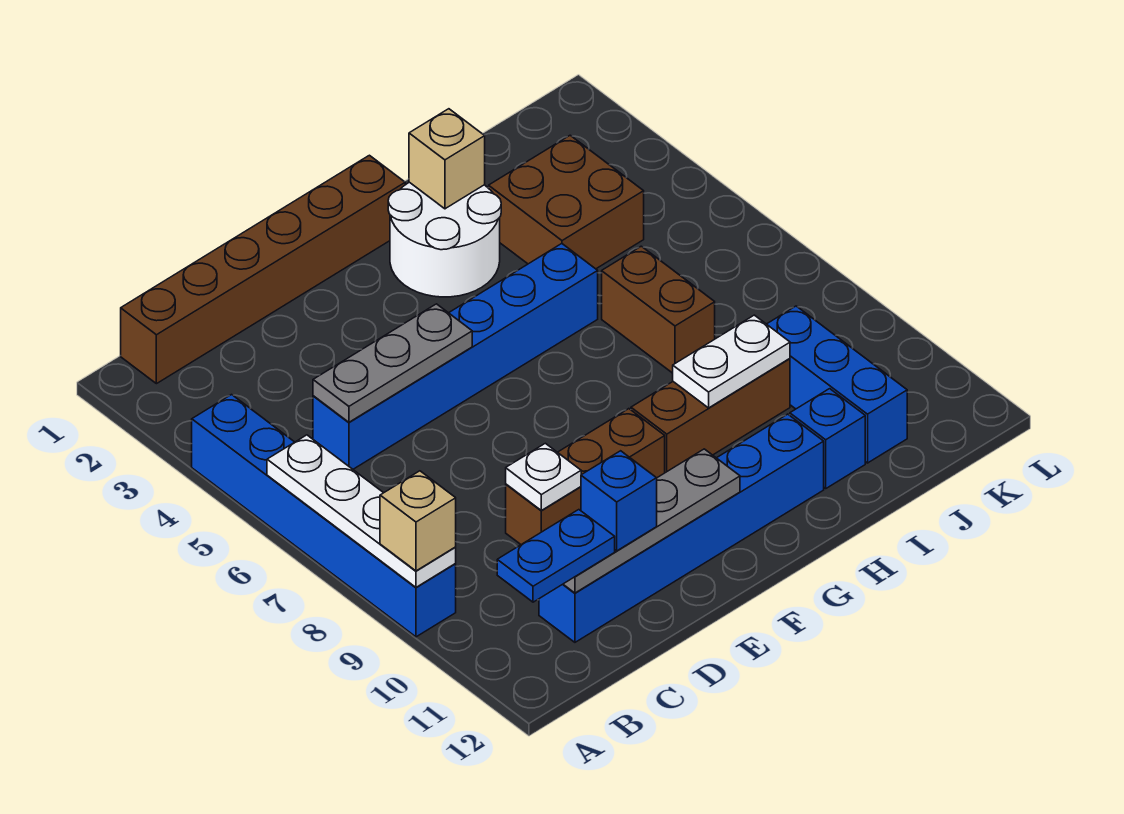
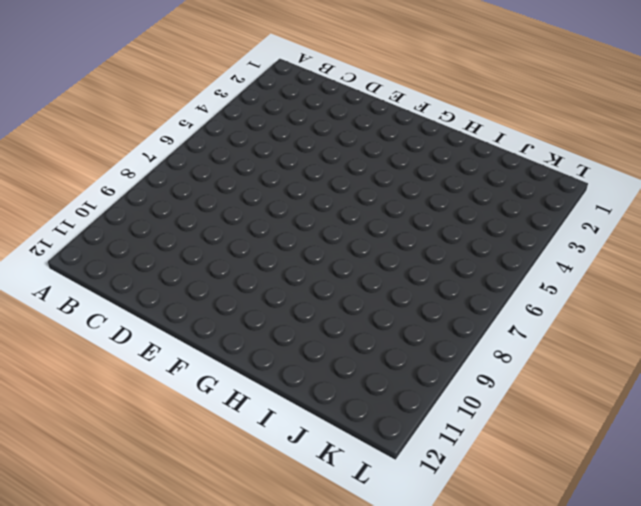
none -> blue brick A4:A9 level 1
none -> brown brick B1:G1 level 1
none -> blue brick C5:H5 level 1

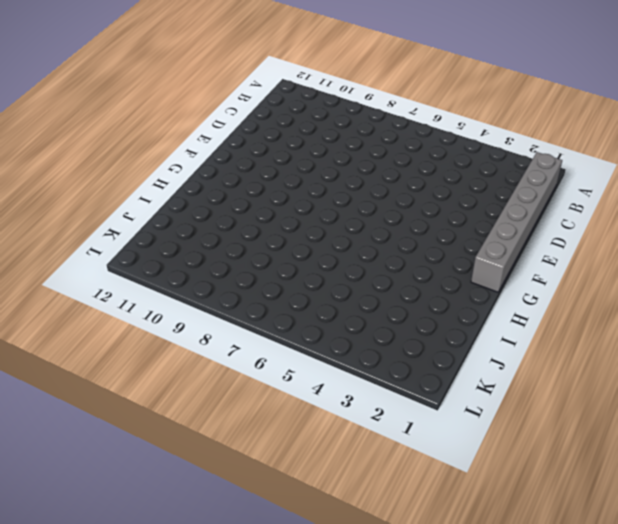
grey brick B1:G1 level 1 -> brown brick B1:G1 level 1
none -> blue brick A4:A9 level 1
none -> blue brick C5:H5 level 1
none -> blue brick C11:H11 level 1

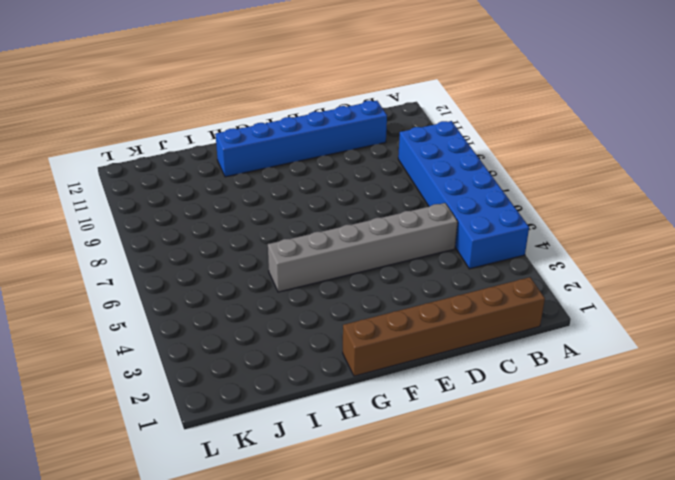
blue brick A4:B9 level 1 -> blue brick A4:A9 level 1
grey brick C5:H5 level 1 -> blue brick C5:H5 level 1
none -> brown brick D9:F9 level 1
none -> white round brick G2:H3 level 1
none -> brown brick G9:I9 level 1

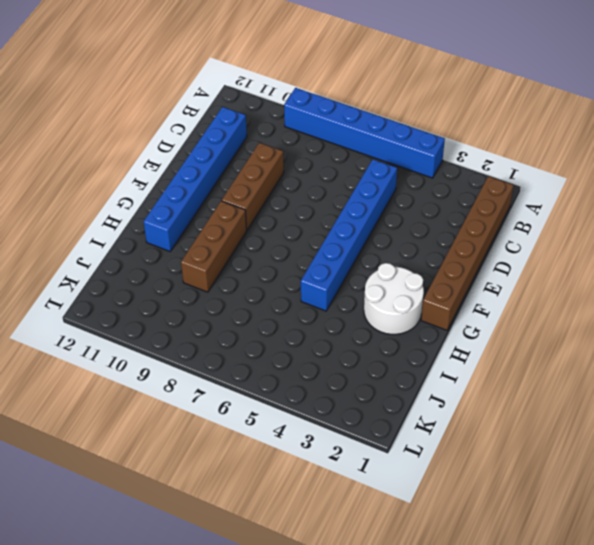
none -> brown brick I3:J4 level 1
none -> brown brick I6:I7 level 1
none -> blue brick I11 level 1

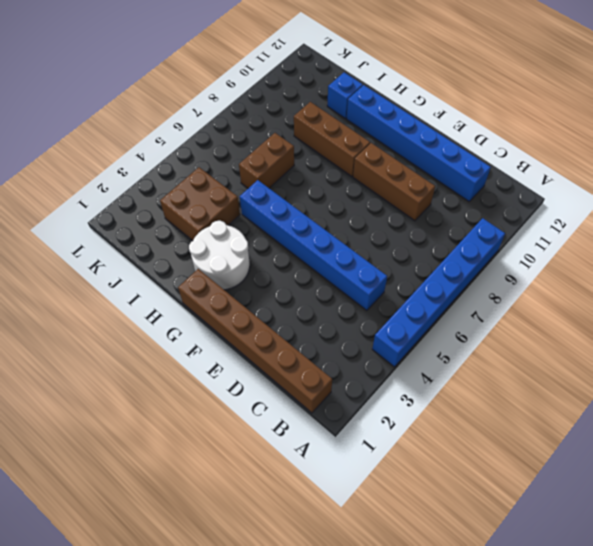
none -> blue brick J9:J11 level 1
none -> white plate A6:A9 level 2
none -> grey plate C5:E5 level 2

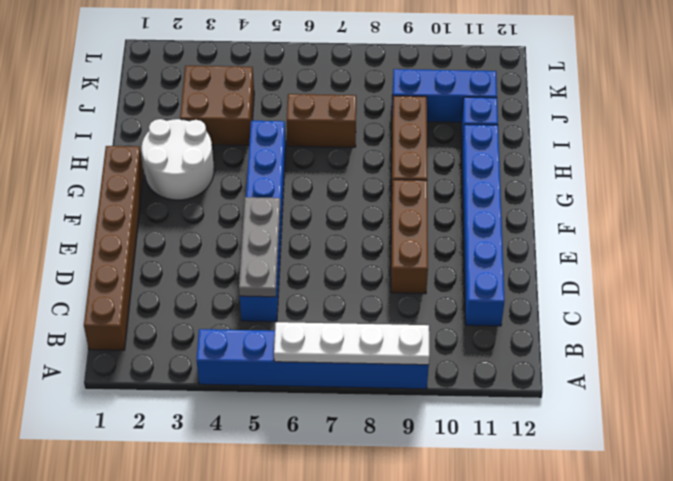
none -> grey plate C11:F11 level 2
none -> white plate D9 level 2
none -> tan brick H2 level 2

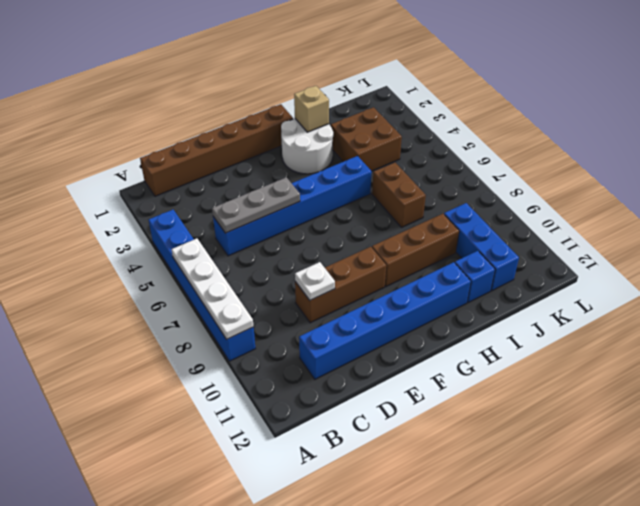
none -> grey plate C11:F11 level 2
none -> white plate H9:I9 level 2
none -> tan brick A9 level 3

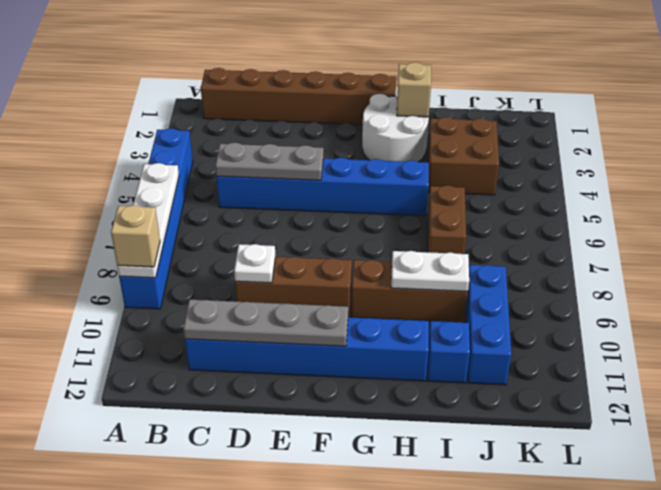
none -> blue plate B11:C11 level 3
none -> blue brick D11 level 3

